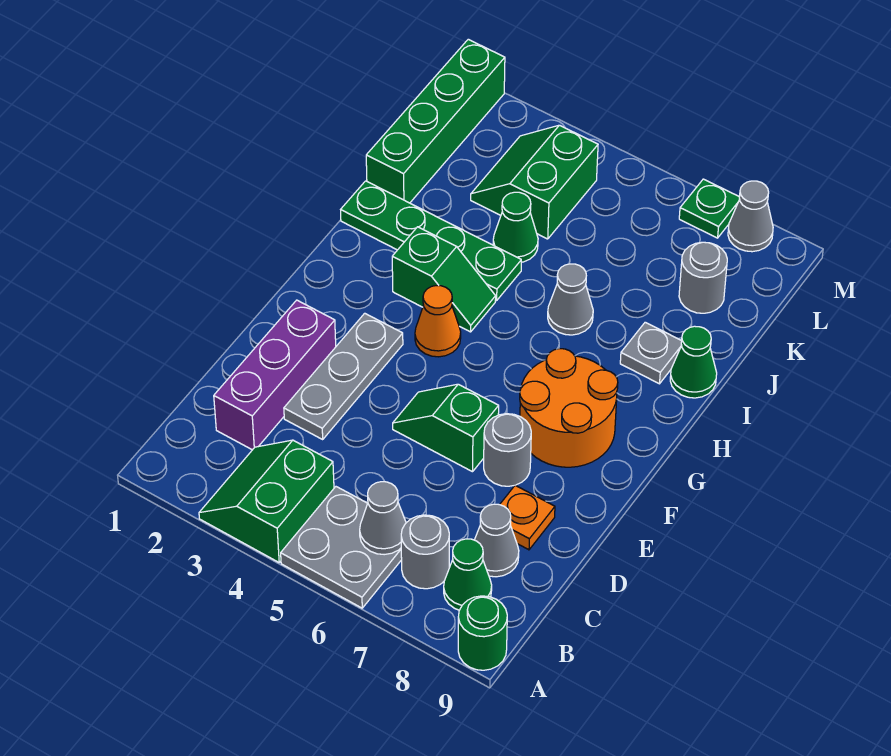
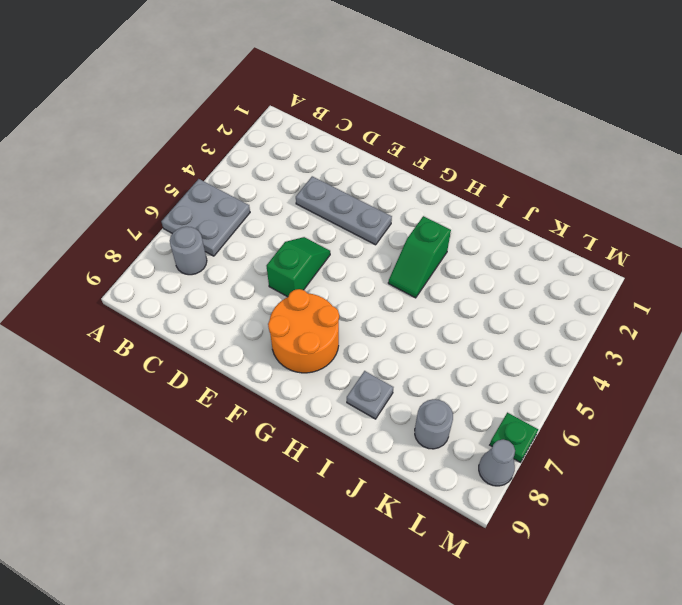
none -> green slope A3:B4 level 1 top 4
none -> green round brick A9 level 1
none -> green cone B8 level 1

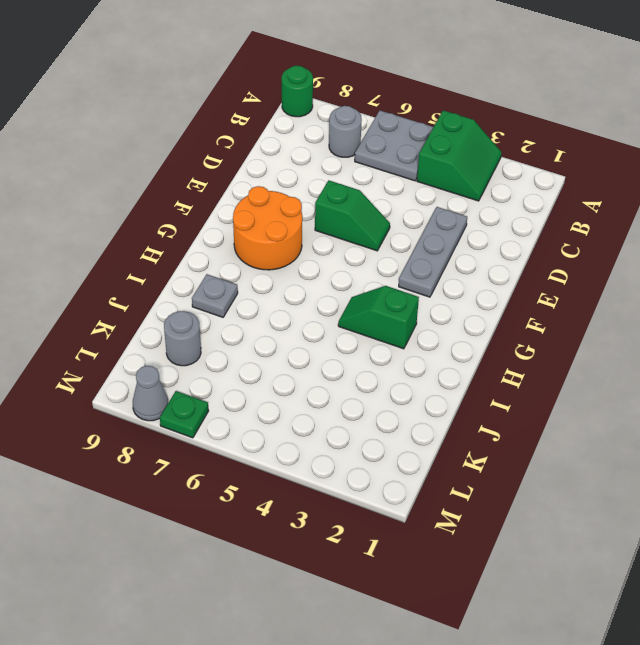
none -> green cone B8 level 1
none -> purple brick C2:E2 level 1
none -> grey cone C8 level 1

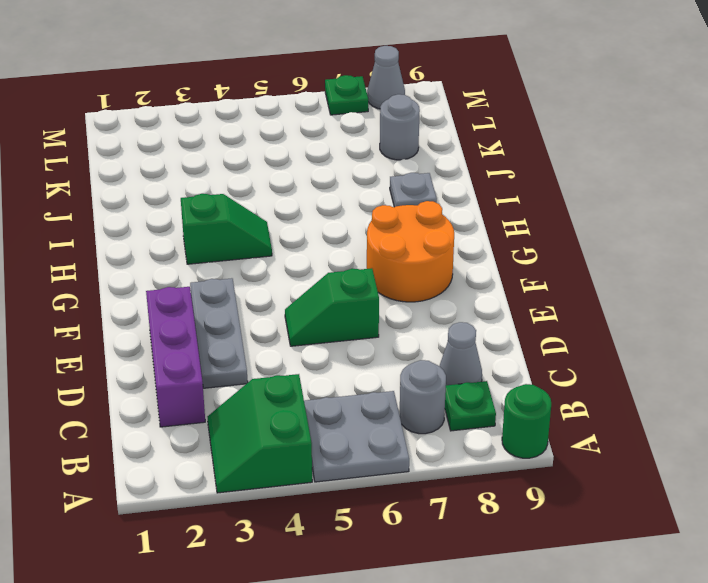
green plate B8 level 1 -> green cone B8 level 1
none -> orange plate D8 level 1
none -> grey round brick E7 level 1
none -> orange cone G4 level 1

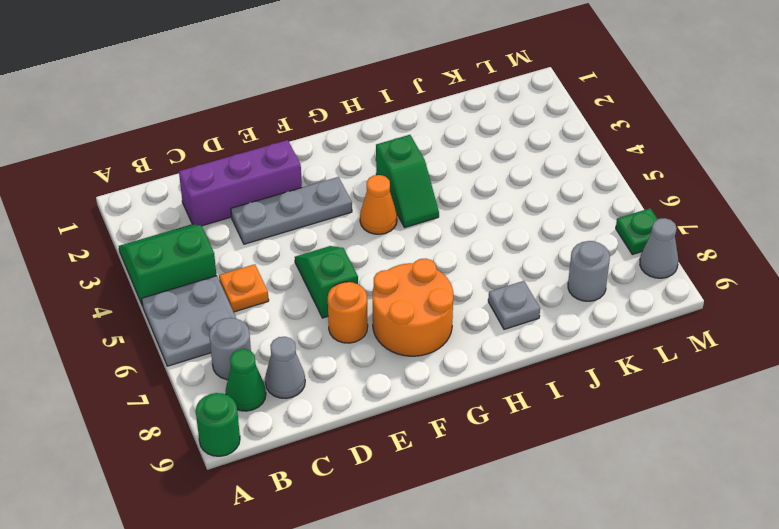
orange plate C5 level 1 -> orange plate D8 level 1
orange round brick E7 level 1 -> grey round brick E7 level 1
none -> green plate I1:I4 level 1
none -> grey cone I6 level 1
none -> green cone I9 level 1

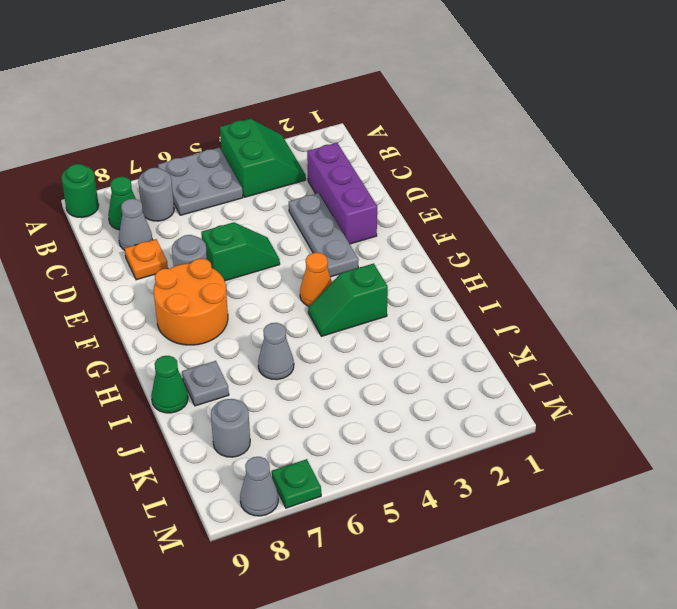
none -> green plate I1:I4 level 1
none -> green brick J1:M1 level 1
none -> green cone J4 level 1

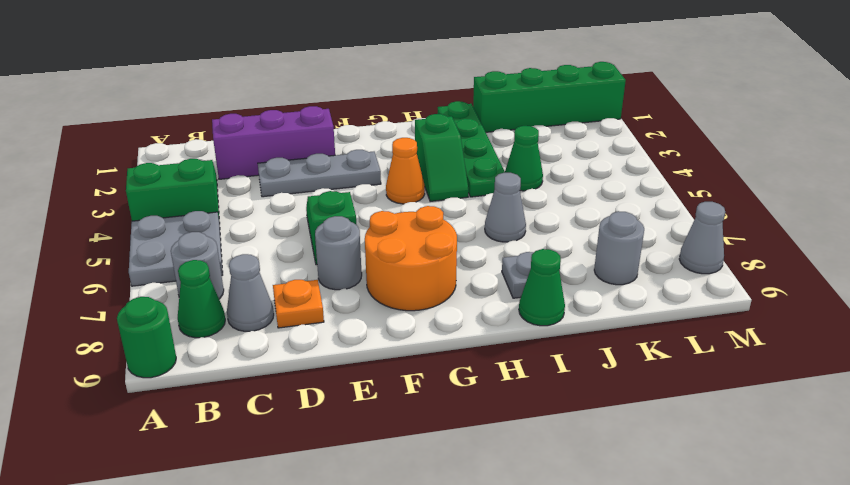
none -> green slope K3:L4 level 1 top 4
none -> green plate M7 level 1
none -> grey cone B6 level 2

